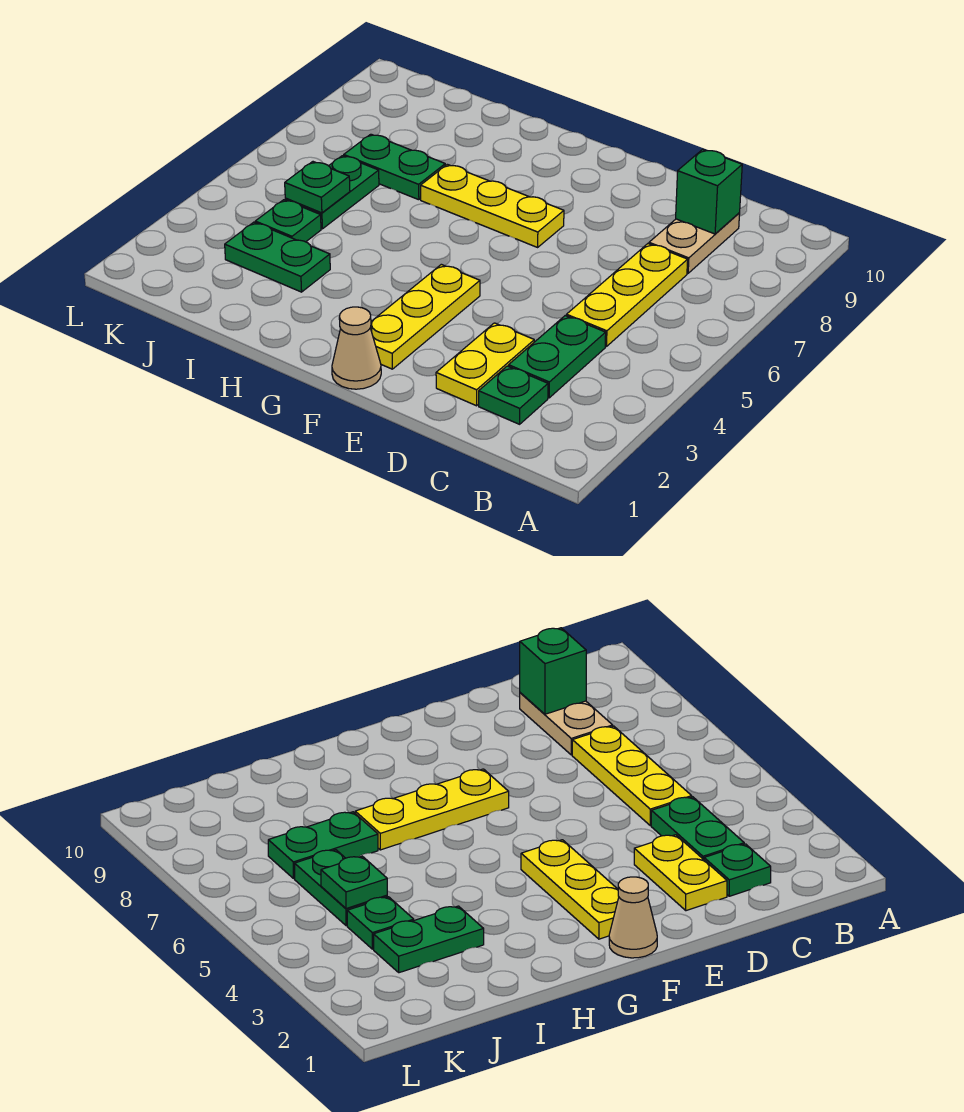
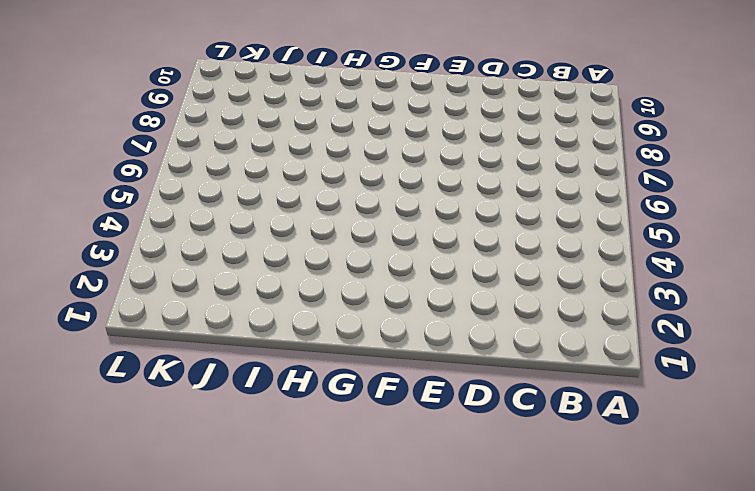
none -> green plate C2 level 1
none -> green plate C3:C4 level 1
none -> yellow plate C5:C7 level 1

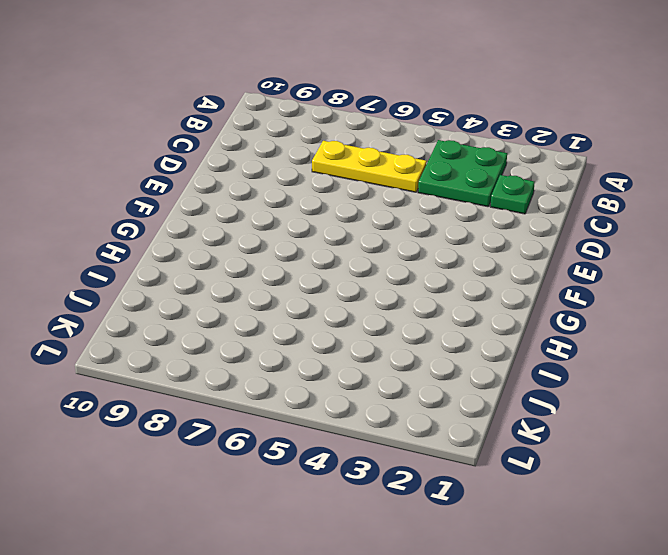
green plate B3:C4 level 1 -> green plate C3:C4 level 1
none -> tan plate C8:C9 level 1
none -> yellow plate D2:D3 level 1
none -> tan cone F1 level 1

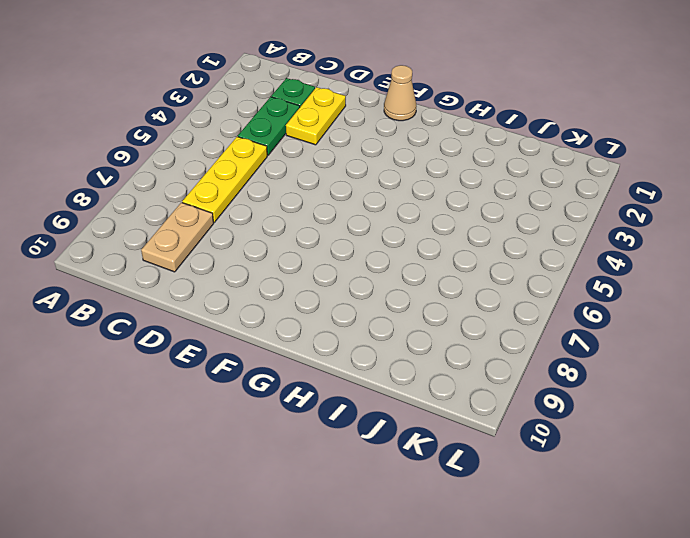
none -> yellow plate F2:F4 level 1
none -> yellow plate F7:H7 level 1
none -> green plate I3:J3 level 1

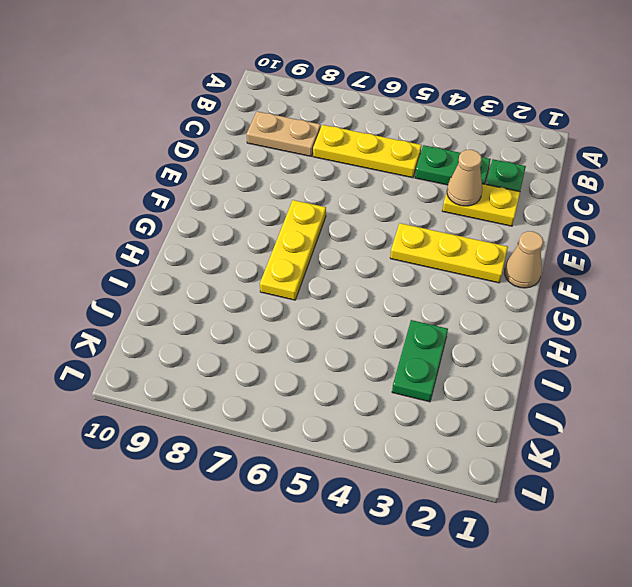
tan cone D3 level 2 -> none
none -> green plate I7:J7 level 1
none -> green plate J4 level 1
none -> green plate J5:J6 level 1

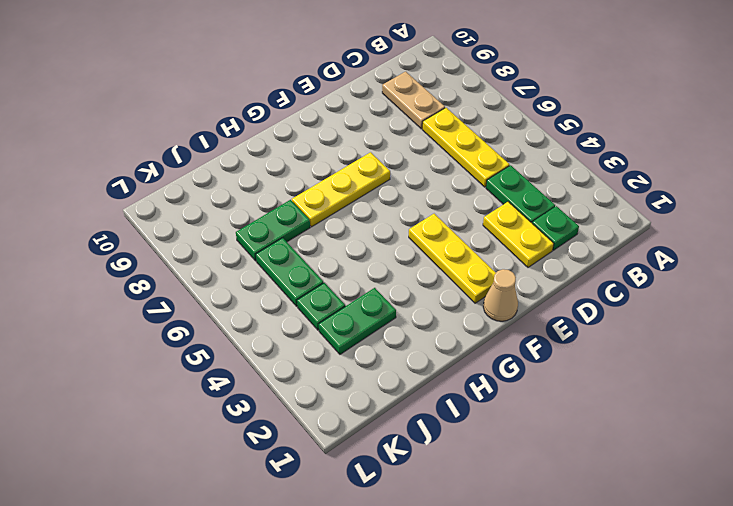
none -> green brick C9 level 2
none -> green plate J5 level 2

